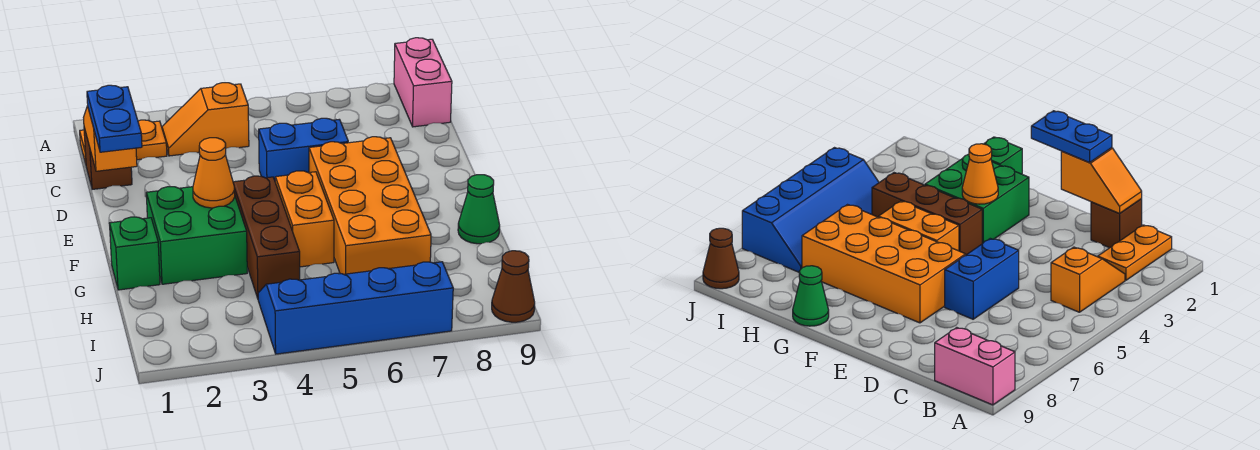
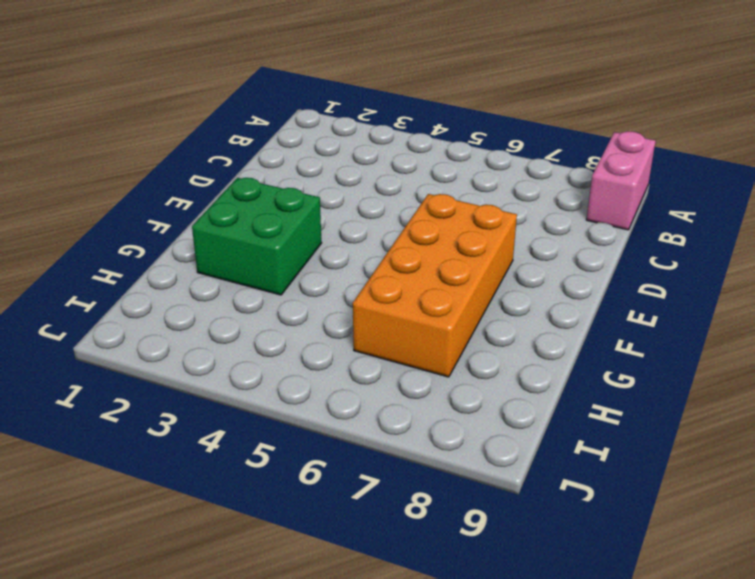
none -> orange plate B1:B2 level 1
none -> orange slope B3:B4 level 1 top 4
none -> brown brick C1 level 1

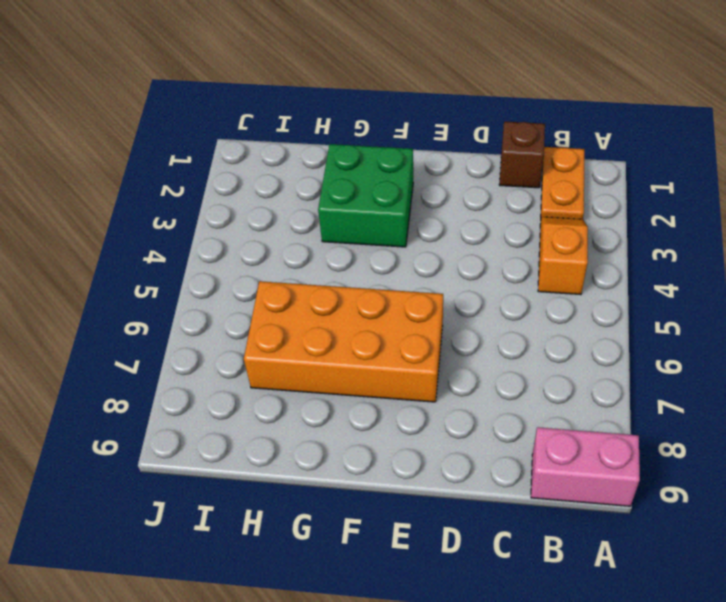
none -> blue brick D5:D6 level 1
none -> brown brick F4:H4 level 1
none -> orange brick F5:G5 level 1

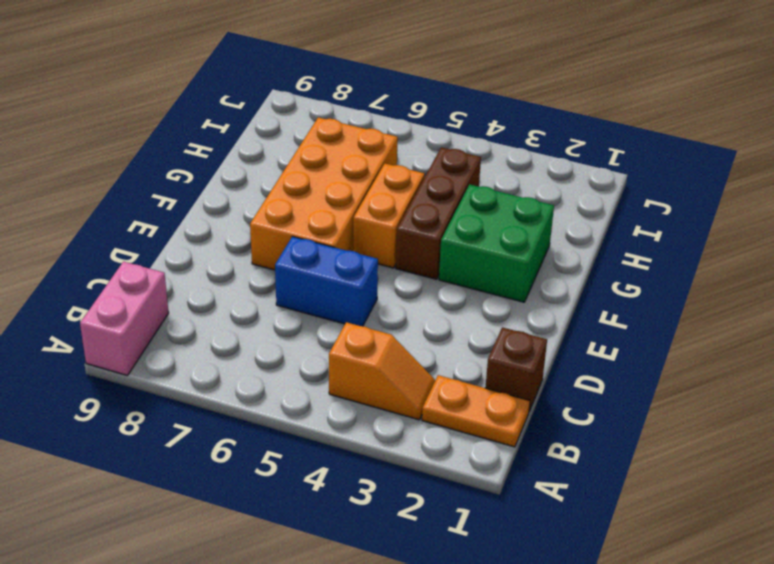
none -> green brick G1 level 1
none -> green cone G9 level 1
none -> blue slope I4:J7 level 1 top J

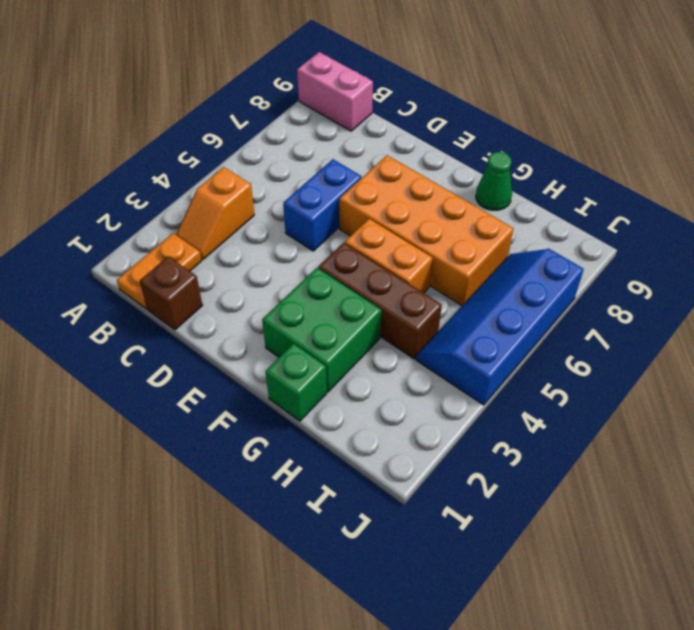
none -> brown cone J9 level 1
none -> orange slope C1:D1 level 2 top D
none -> orange cone F3 level 2

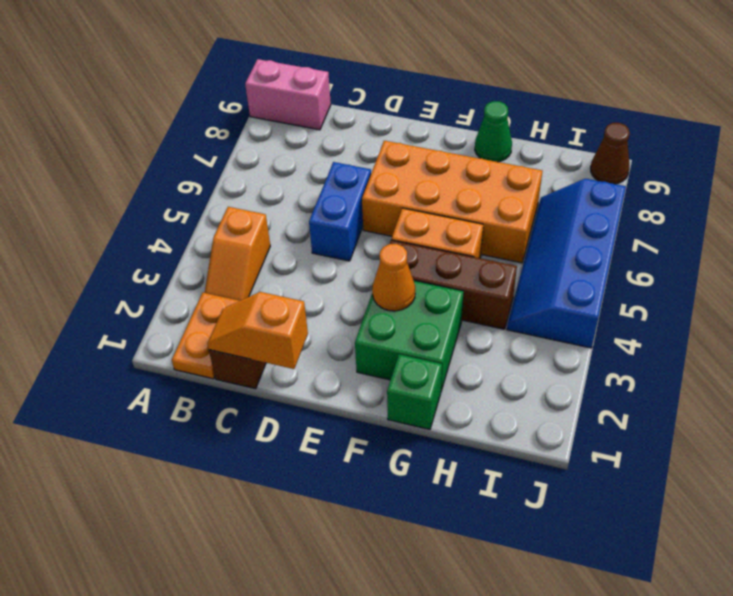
none -> blue plate D1:E1 level 3

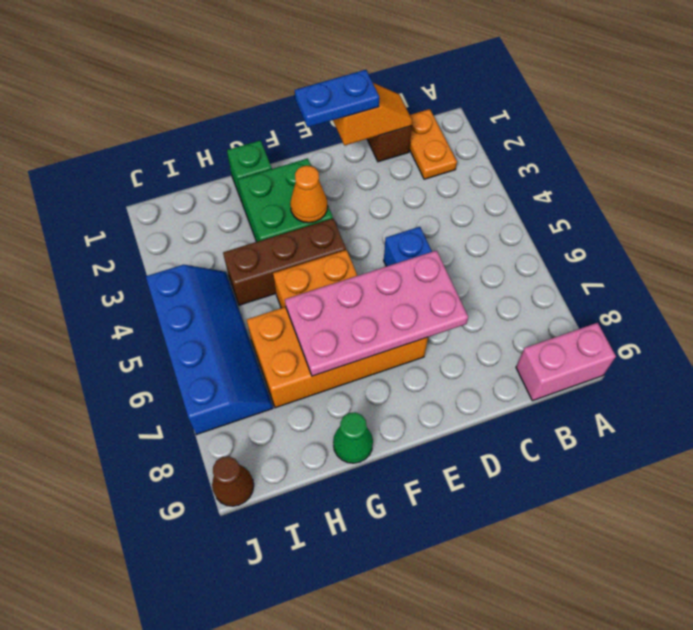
pink plate D6:G7 level 2 -> none
none -> orange slope B3:B4 level 1 top 4

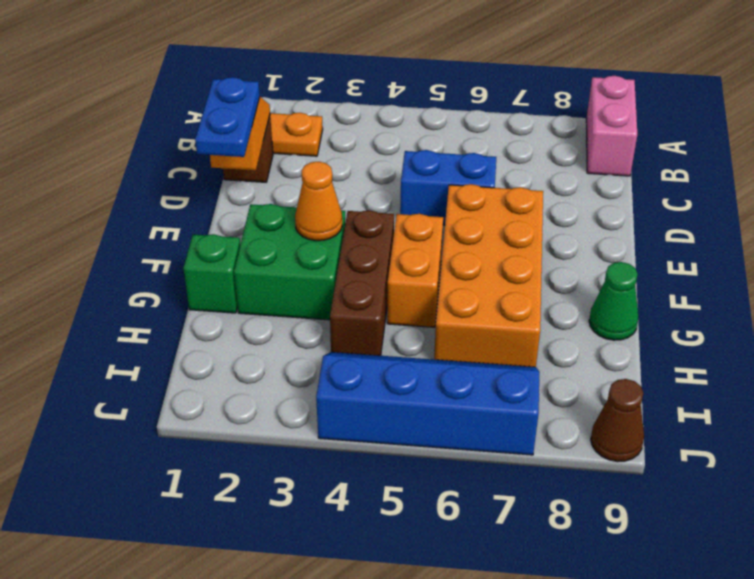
none -> orange slope B3:B4 level 1 top 4

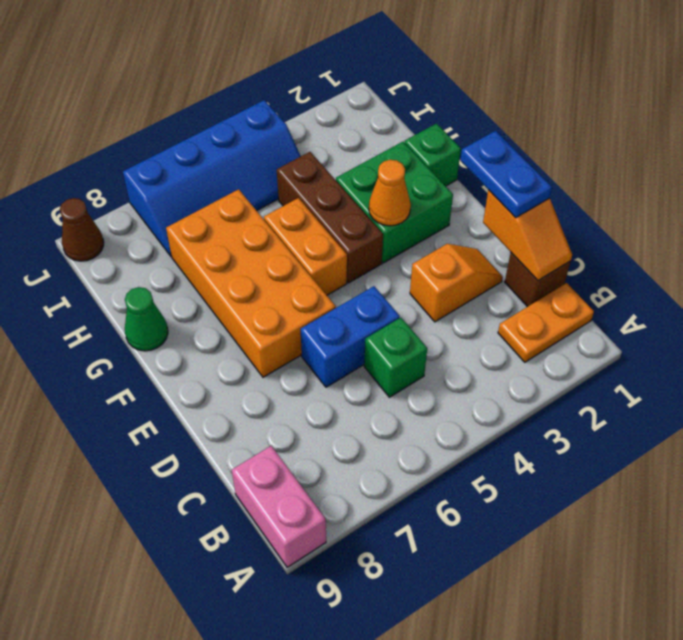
green brick C5 level 1 -> none
orange slope D2:D3 level 1 top 3 -> orange slope B3:B4 level 1 top 4

